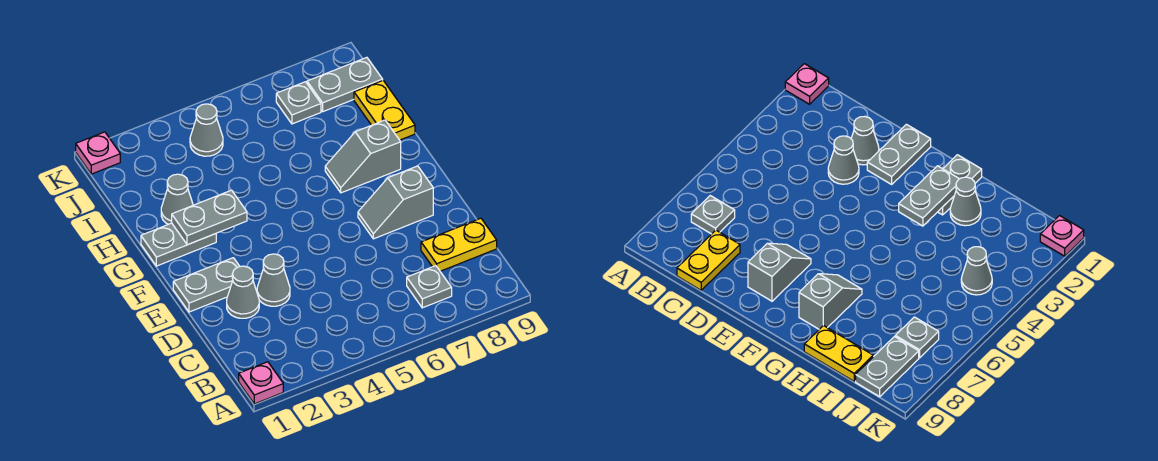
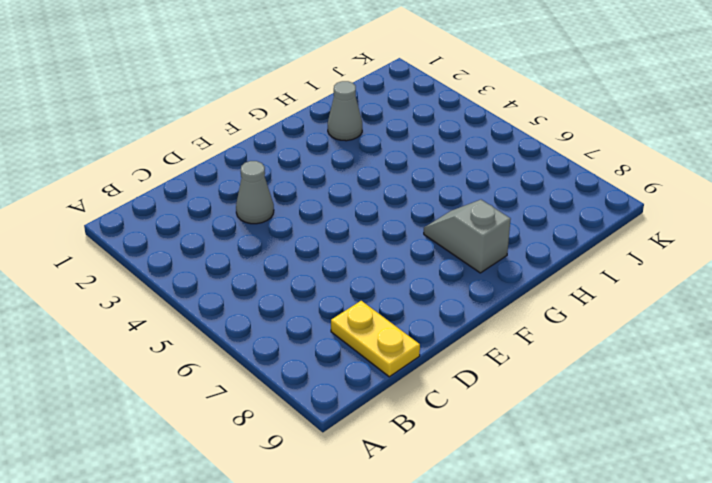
none -> pink plate A1 level 1
none -> grey plate B7 level 1
none -> grey cone D2 level 1

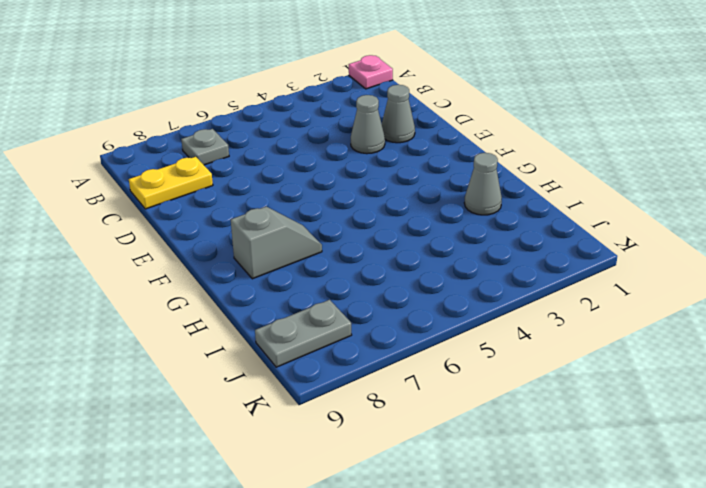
none -> grey plate E1:E2 level 1
none -> grey slope E7:E8 level 1 top 8
none -> grey plate G1:G2 level 1

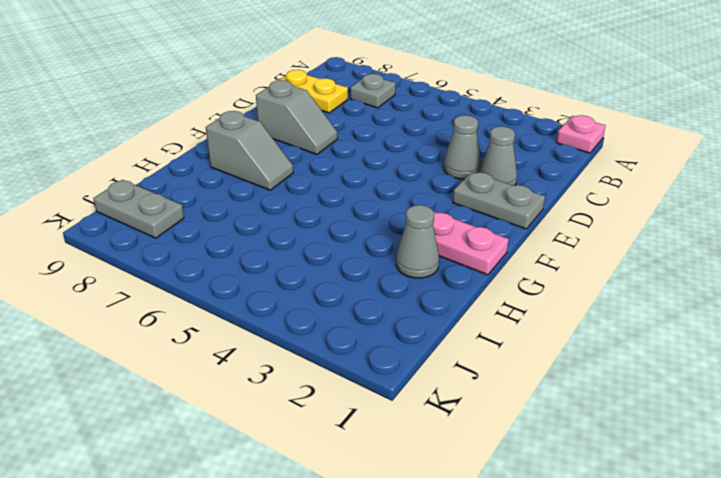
pink plate G1:G2 level 1 -> grey plate G1:G2 level 1
none -> yellow plate H9:I9 level 1
none -> grey cone J4 level 1
none -> grey plate J7 level 1

